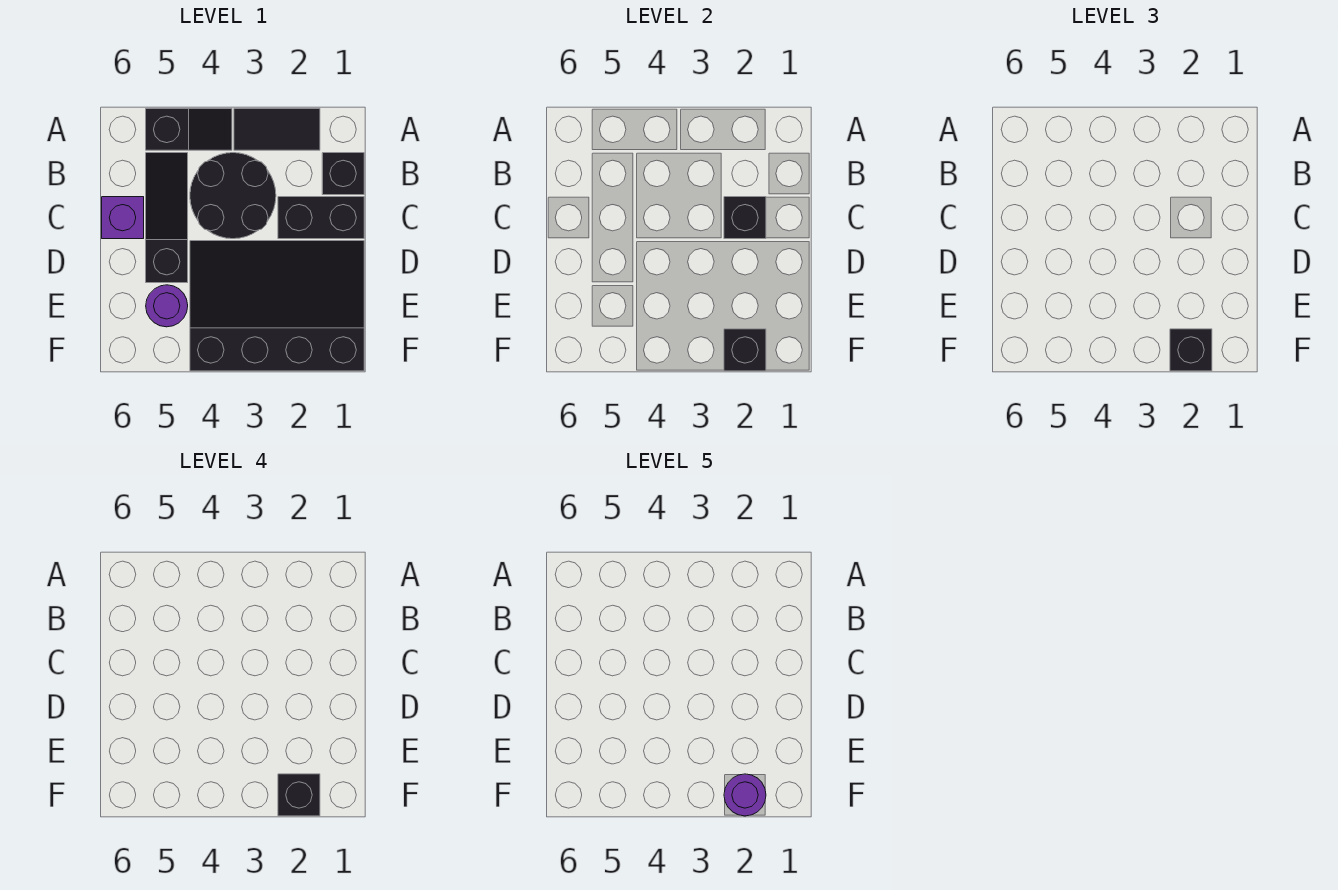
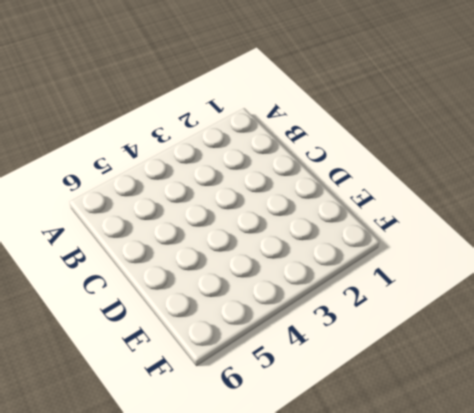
none -> black tile A2:A3 level 1
none -> black slope A4:A5 level 1 top 5
none -> black brick B1 level 1

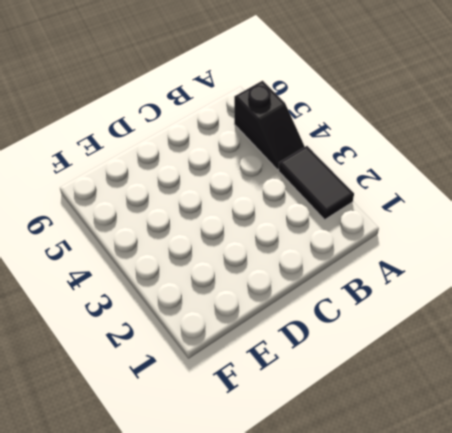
none -> black brick B1 level 1
none -> black round brick B3:C4 level 1
none -> black slope B5:D5 level 1 top D

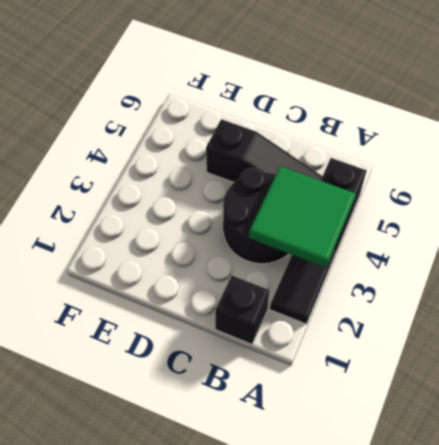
green tile A3:B4 level 2 -> none
none -> black brick C1:C2 level 1
none -> purple brick C6 level 1
none -> black slope D1:F4 level 1 top F

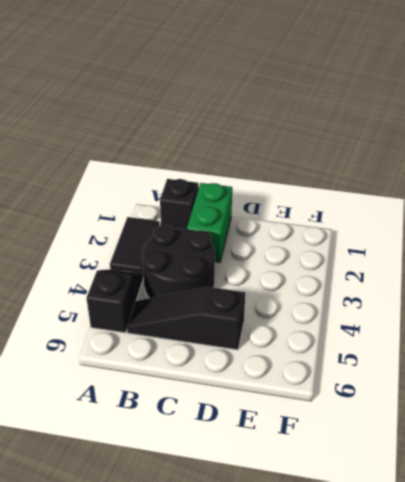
green brick C1:C2 level 1 -> black brick C1:C2 level 1
none -> purple brick C6 level 1
none -> black slope D1:F4 level 1 top F
none -> purple round brick E5 level 1

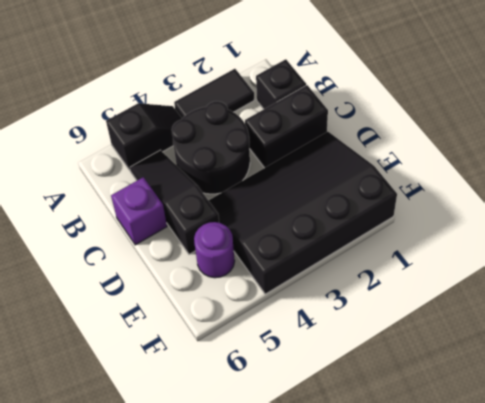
none -> black brick C2 level 2
none -> black brick F2 level 2
none -> black brick F2 level 3

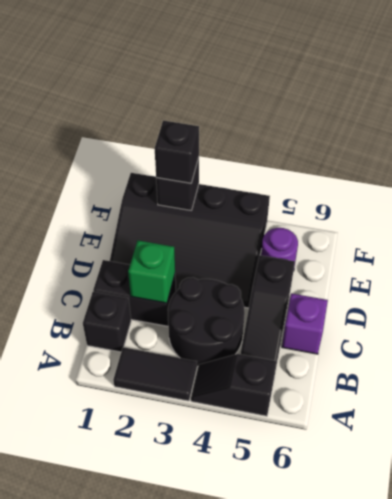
green brick C2 level 2 -> black brick C2 level 2
none -> black brick F2 level 4
none -> purple round brick F2 level 5

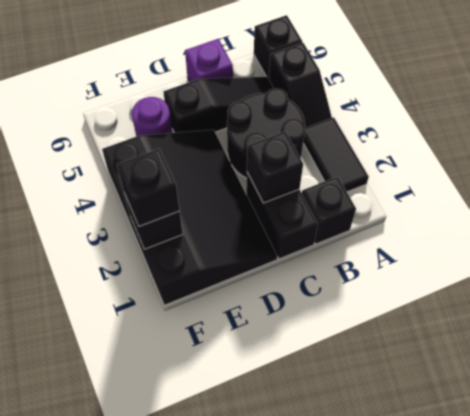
black brick A6 level 1 -> black brick F2 level 4
none -> purple round brick F2 level 5

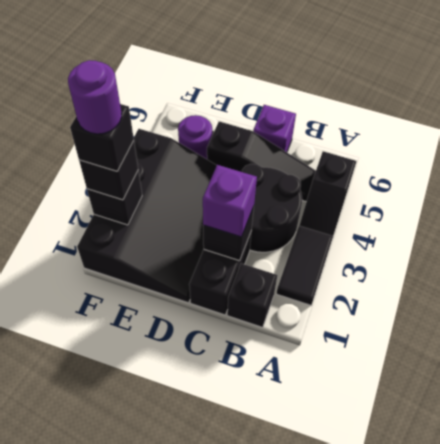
purple brick C2 level 3 -> none

